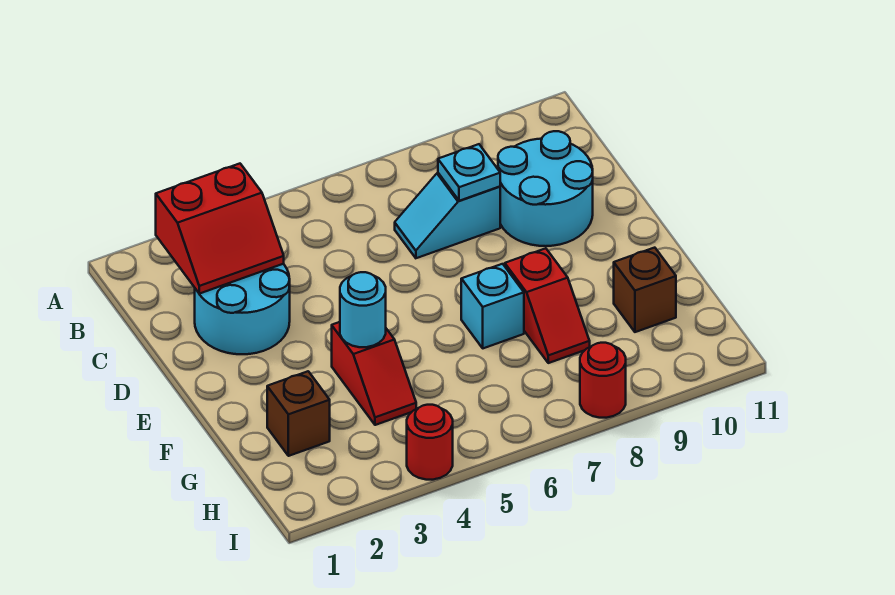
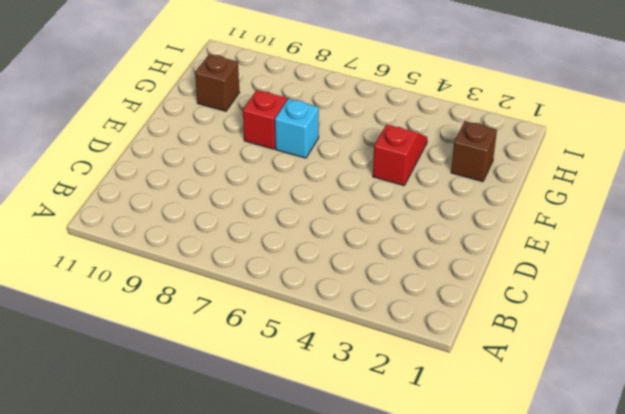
none -> cyan round brick C2:D3 level 1
none -> cyan slope C7:C8 level 1 top 8
none -> cyan round brick C9:D10 level 1

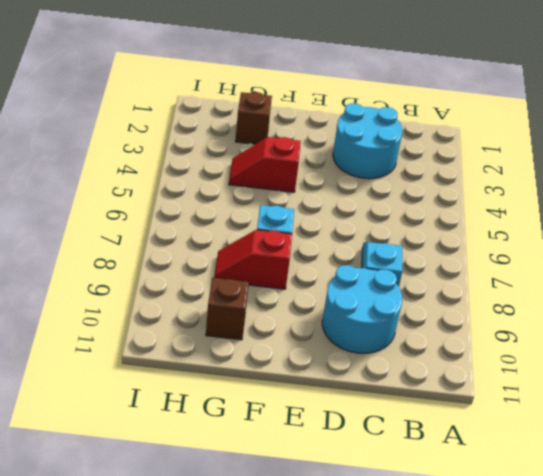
none -> red round brick I4 level 1
none -> red round brick I8 level 1
none -> red slope B2:C3 level 2 top B

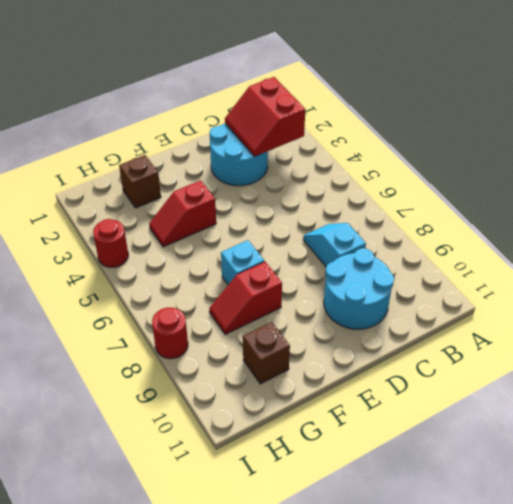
none -> cyan plate C8 level 2
none -> cyan round brick F4 level 2

